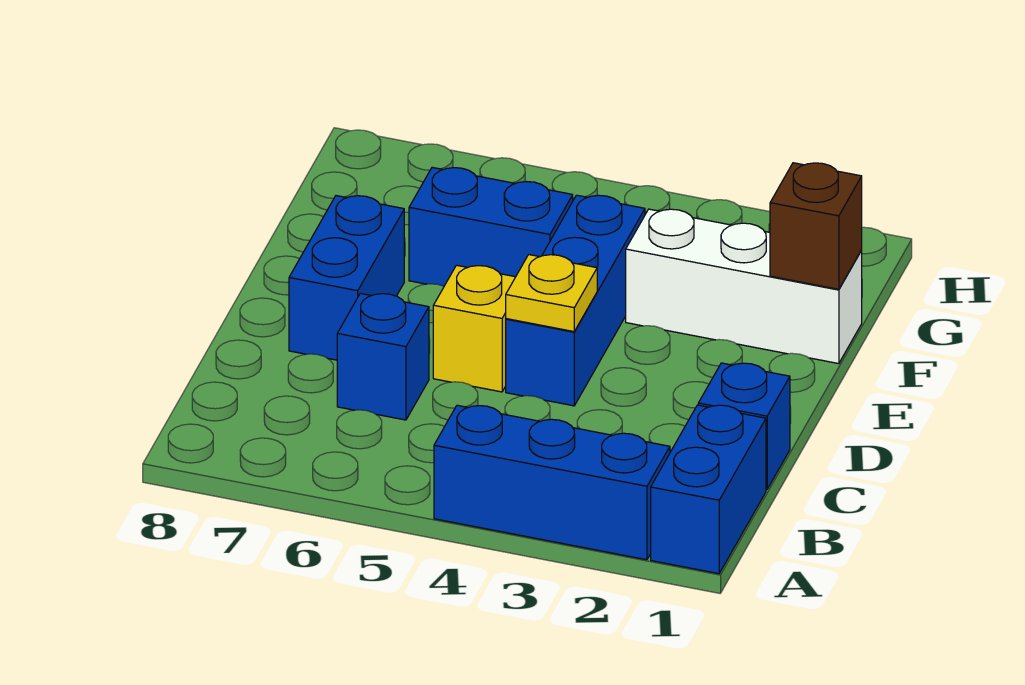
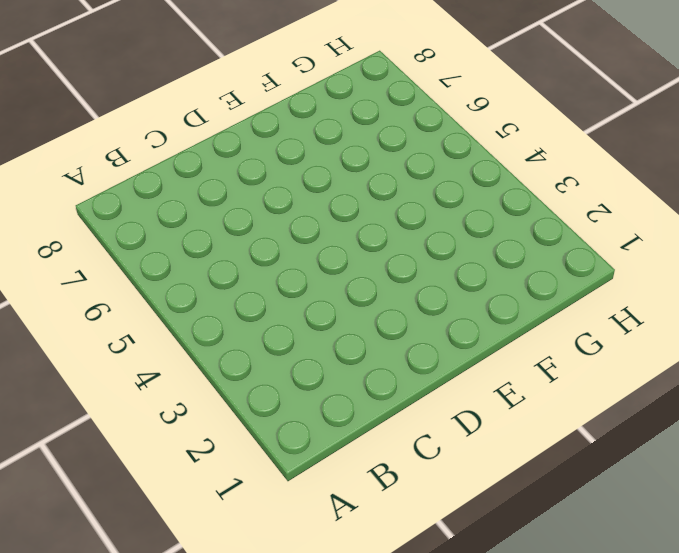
none -> blue brick A1:B1 level 1
none -> blue brick A2:A4 level 1

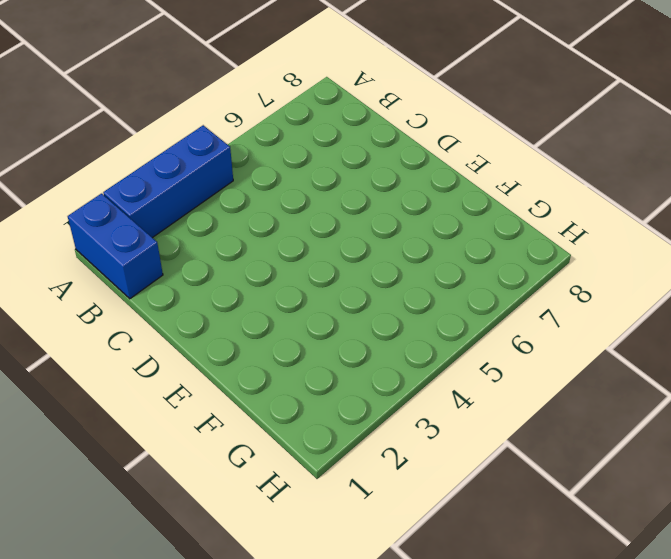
none -> blue brick C1 level 1
none -> blue brick C6 level 1

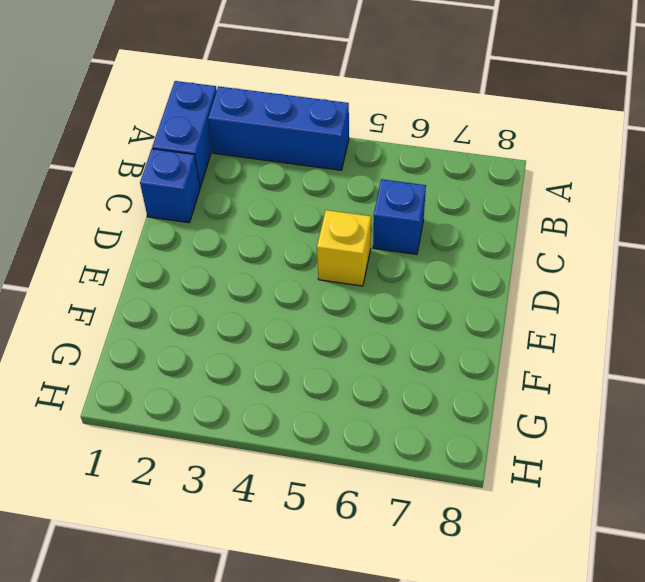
none -> blue brick D4:F4 level 1
none -> blue brick D7:E7 level 1

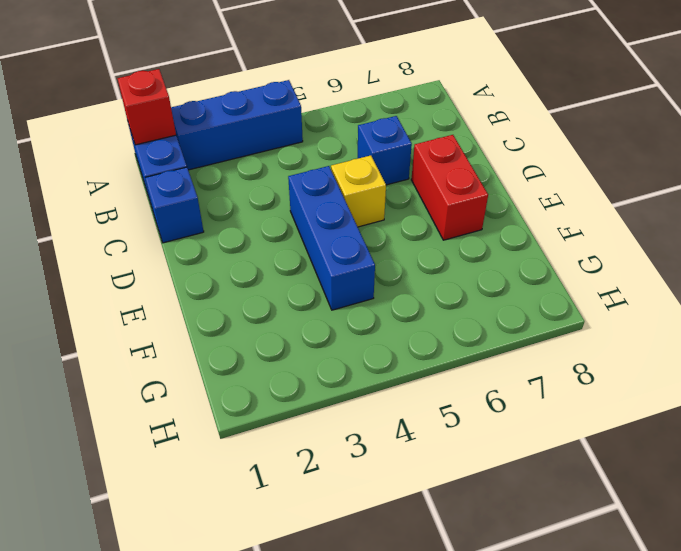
red brick A1 level 2 -> none
red brick D7:E7 level 1 -> blue brick D7:E7 level 1
none -> white brick F1:F3 level 1
none -> blue brick F5:F6 level 1

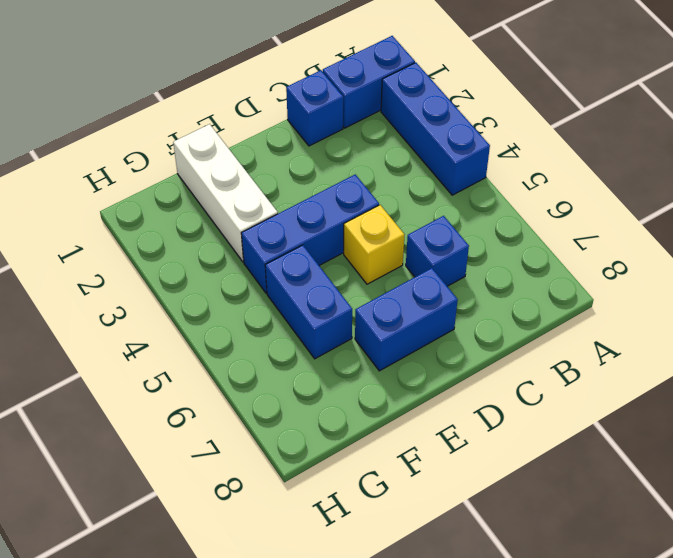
none -> yellow plate D4 level 2
none -> brown brick F1 level 2

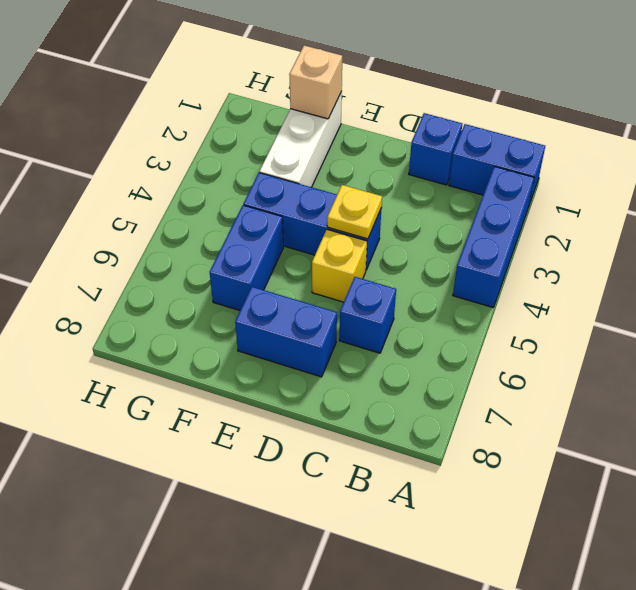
tan brick F1 level 2 -> brown brick F1 level 2

